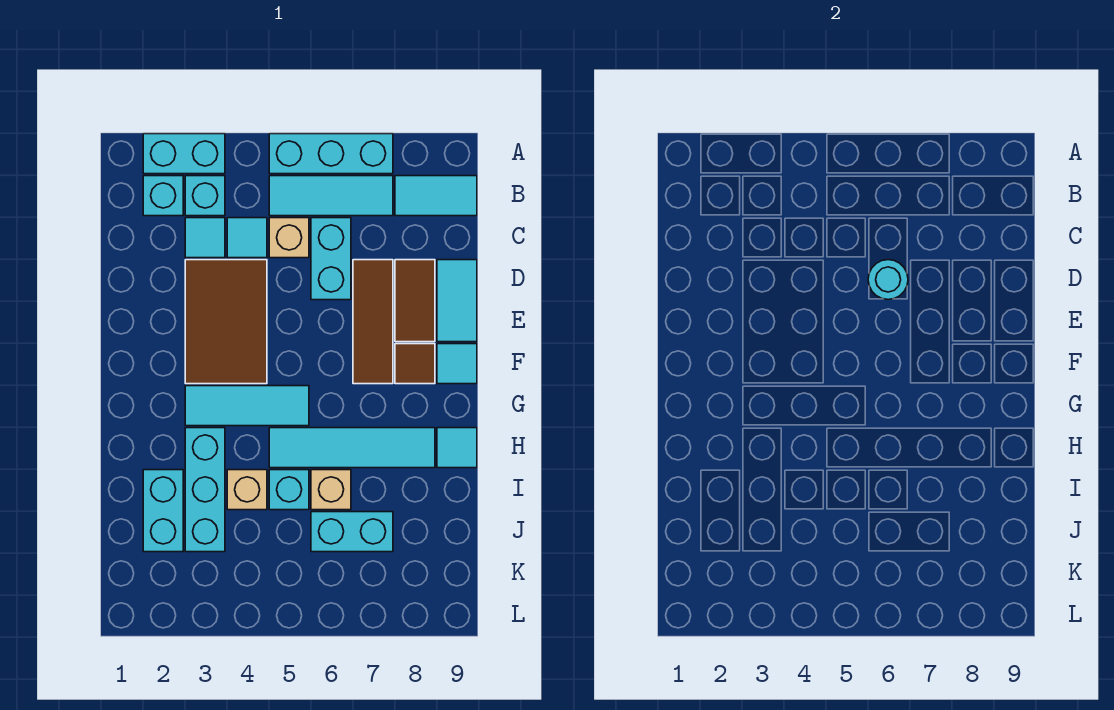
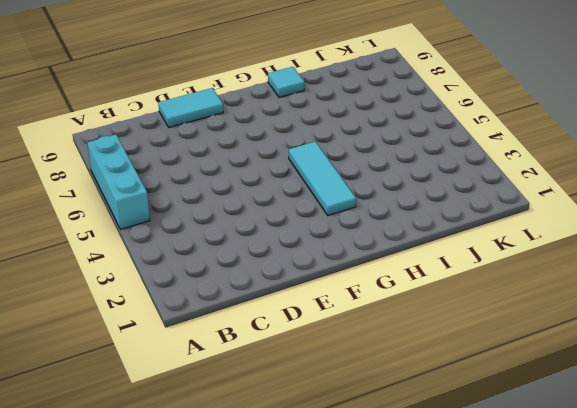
none -> cyan brick A2:A3 level 1
none -> cyan brick B2 level 1
none -> cyan brick B3 level 1

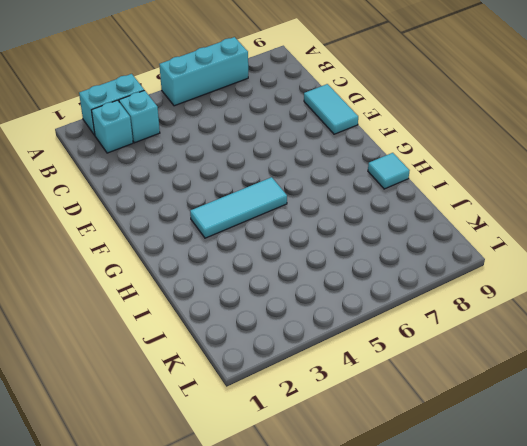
none -> cyan tile B5:B7 level 1
none -> cyan tile B8:B9 level 1
none -> cyan tile C3 level 1

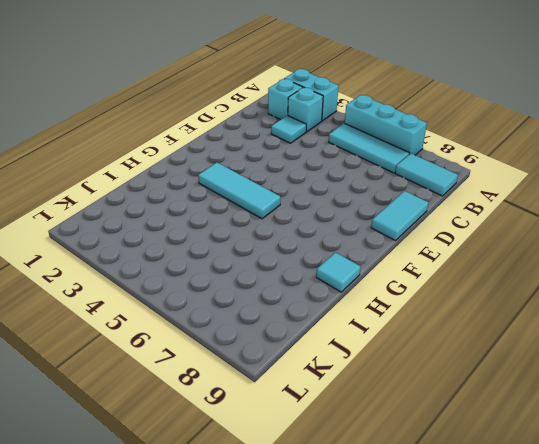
none -> cyan tile C4 level 1
none -> tan brick C5 level 1
none -> cyan brick C6:D6 level 1

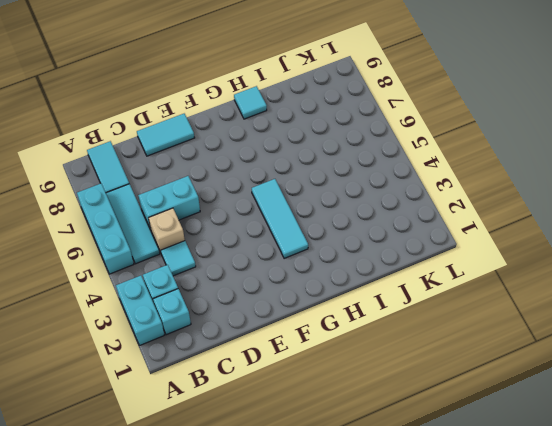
none -> cyan tile C3 level 1
none -> brown tile D3:F4 level 1
none -> brown tile D7:F7 level 1

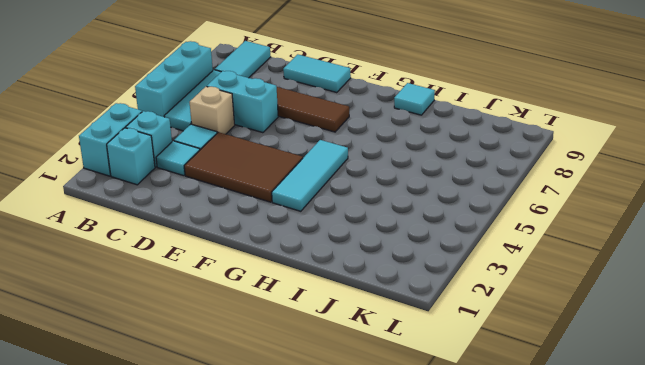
none -> brown tile D8:E8 level 1
none -> brown tile F8 level 1
none -> cyan tile F9 level 1

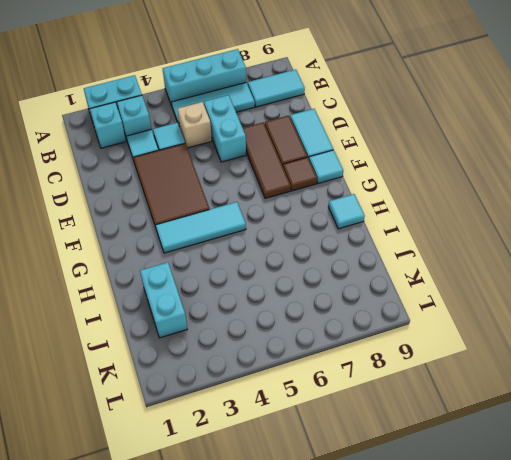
none -> cyan brick H3:J3 level 1
none -> cyan tile H5:H8 level 1
none -> tan brick I4 level 1

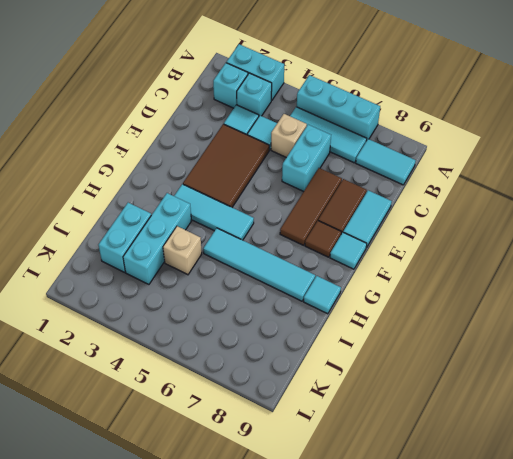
none -> cyan brick I5 level 1
none -> tan brick I6 level 1
none -> cyan brick J6:J7 level 1

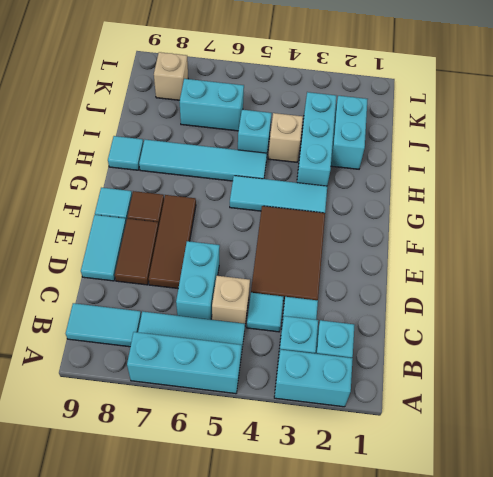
tan brick K8 level 1 -> tan brick I6 level 1
none -> cyan round brick D6 level 2

